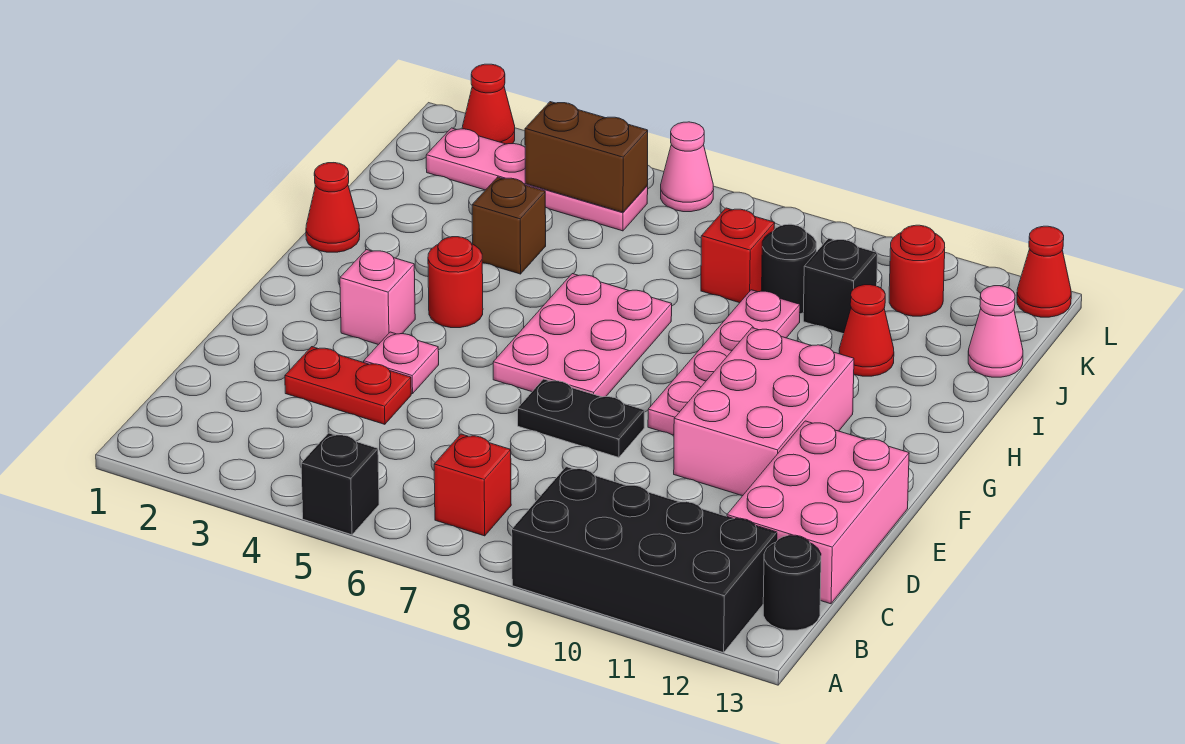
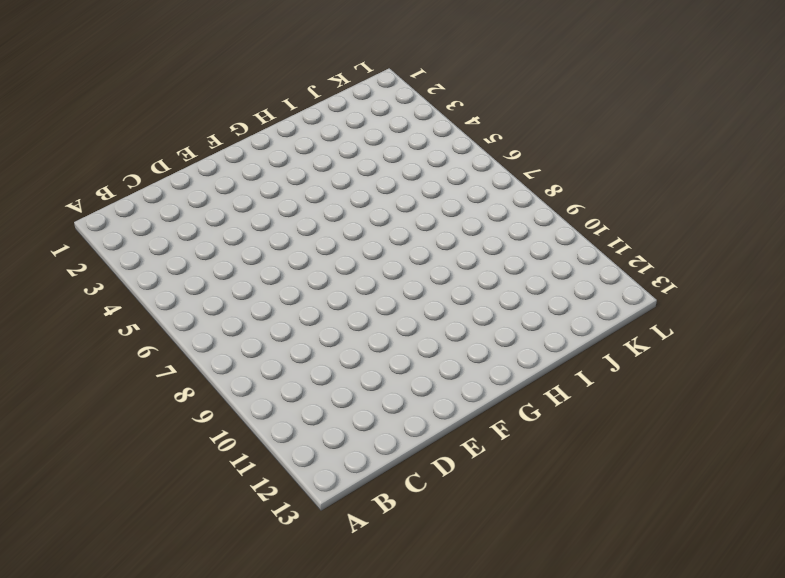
none -> black brick A5 level 1
none -> black brick A9:B12 level 1
none -> red brick B7 level 1

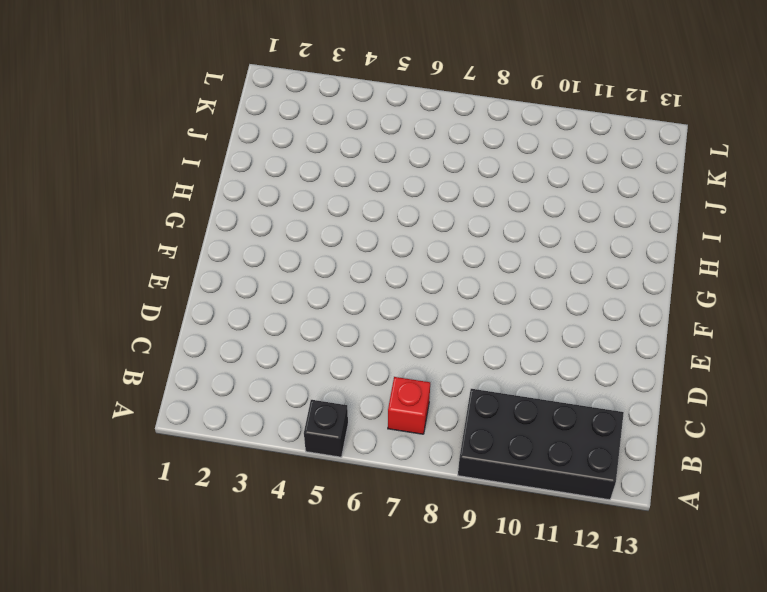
none -> black round brick B13 level 1
none -> pink brick C12:E13 level 1
none -> red plate D3:D4 level 1

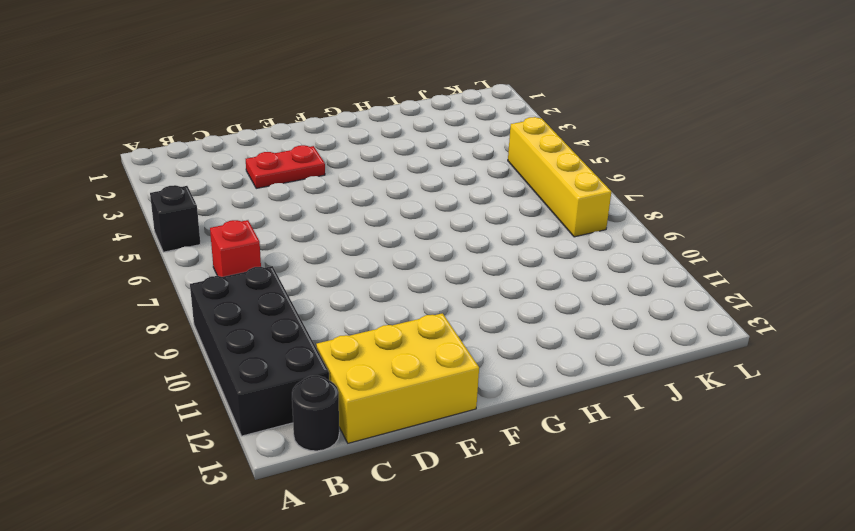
yellow brick C12:E13 level 1 -> pink brick C12:E13 level 1
red plate D3:E3 level 1 -> red plate D3:D4 level 1
yellow brick K5:K8 level 1 -> pink plate K2:K5 level 1
none -> pink plate E4 level 1
none -> black plate E7:E8 level 1
none -> pink brick E10:G11 level 1

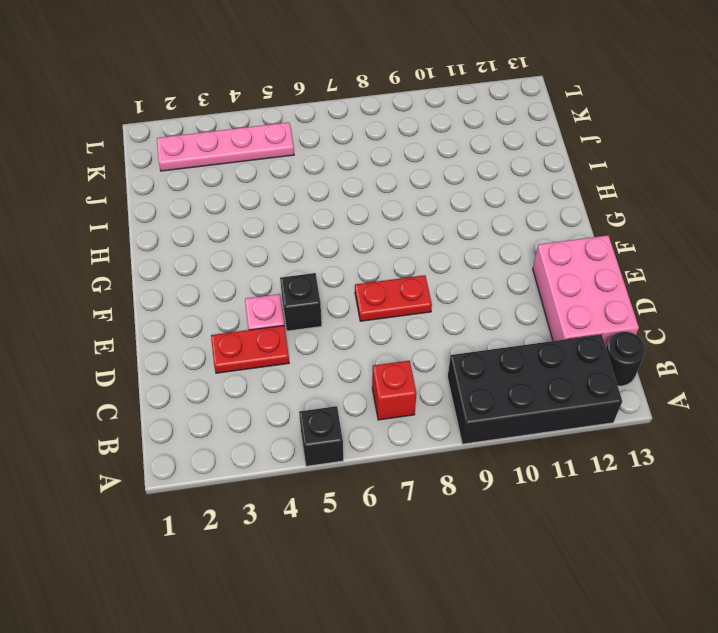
black brick E5 level 1 -> black brick J10 level 1
red plate E7:E8 level 1 -> black plate E7:E8 level 1
none -> pink brick E10:G11 level 1
none -> pink brick F3 level 1
none -> pink plate F6:H7 level 1

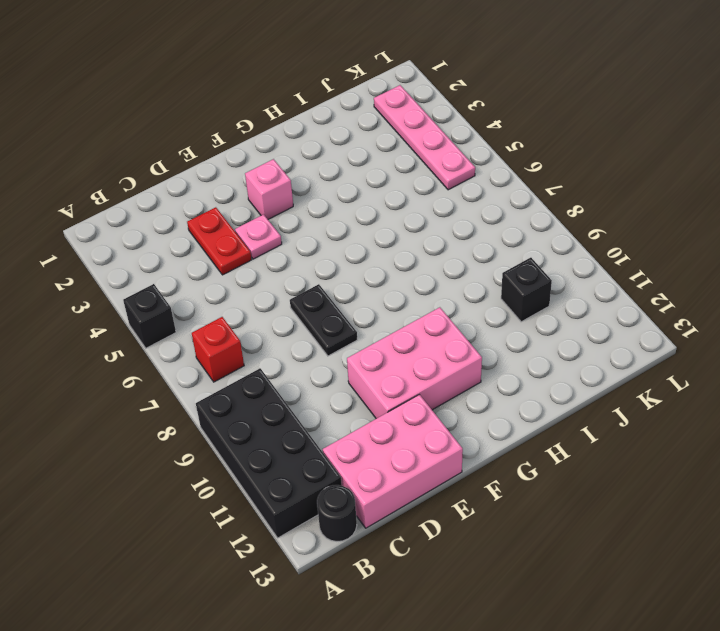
none -> pink plate F6:H7 level 1
none -> pink plate F9:I9 level 1
none -> red round brick G4 level 1

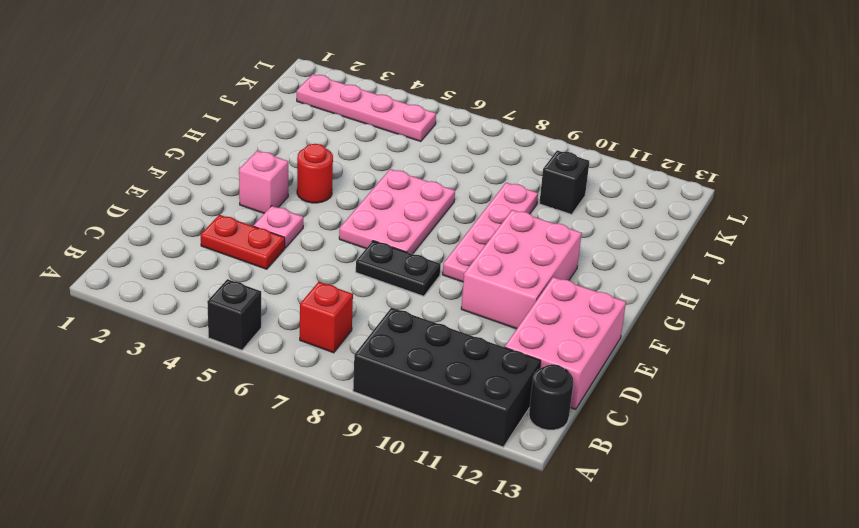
none -> red cone H1 level 1
none -> brown brick I4 level 1
none -> red cone I11 level 1

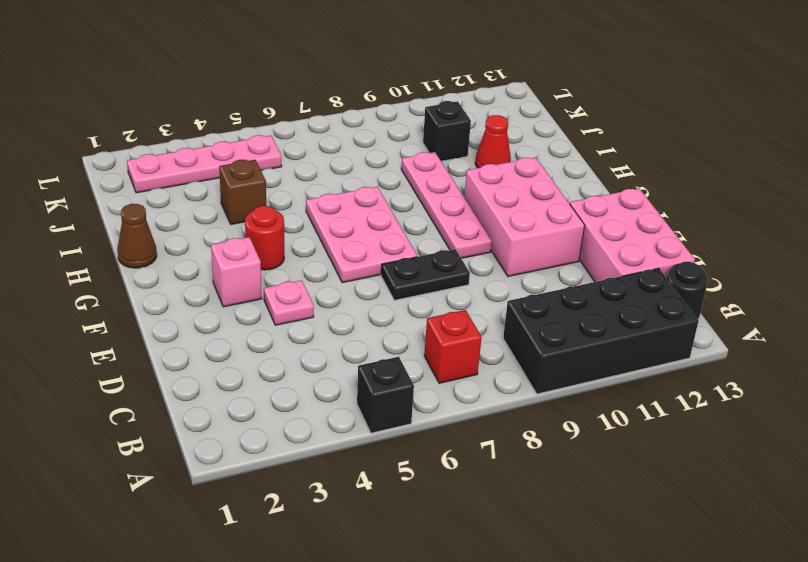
brown cone H1 level 1 -> red cone H1 level 1
none -> red plate D3:D4 level 1
none -> red brick J8 level 1
none -> black round brick J9 level 1

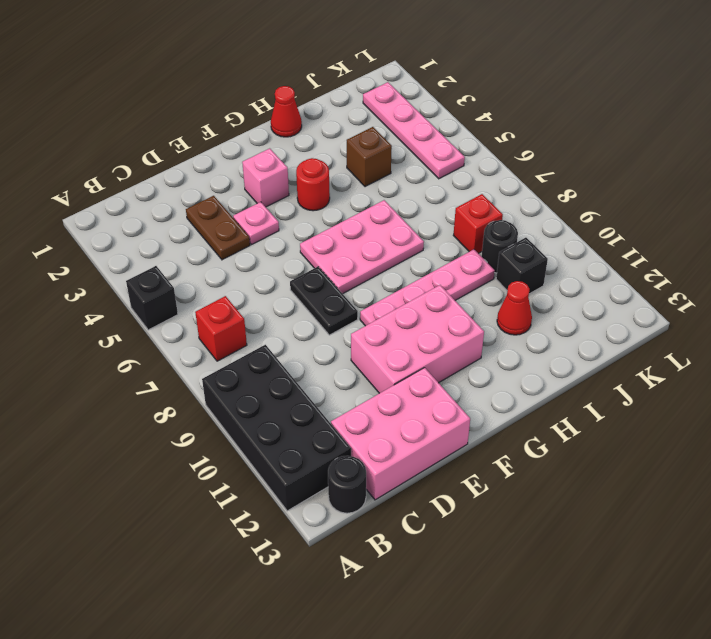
brown plate D3:D4 level 1 -> red plate D3:D4 level 1
none -> pink cone J13 level 1
none -> red round brick K11 level 1
none -> red cone L2 level 1

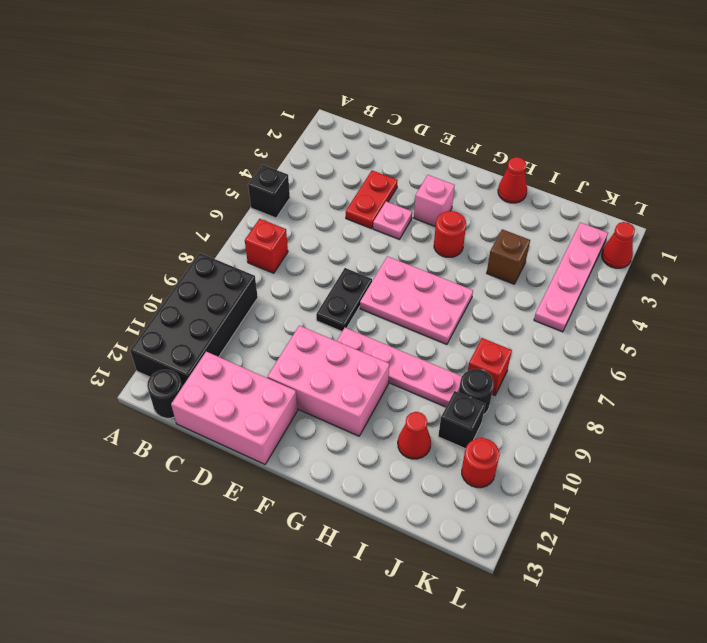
none -> pink cone J13 level 1
none -> pink cone L6 level 1
none -> red cone L13 level 1

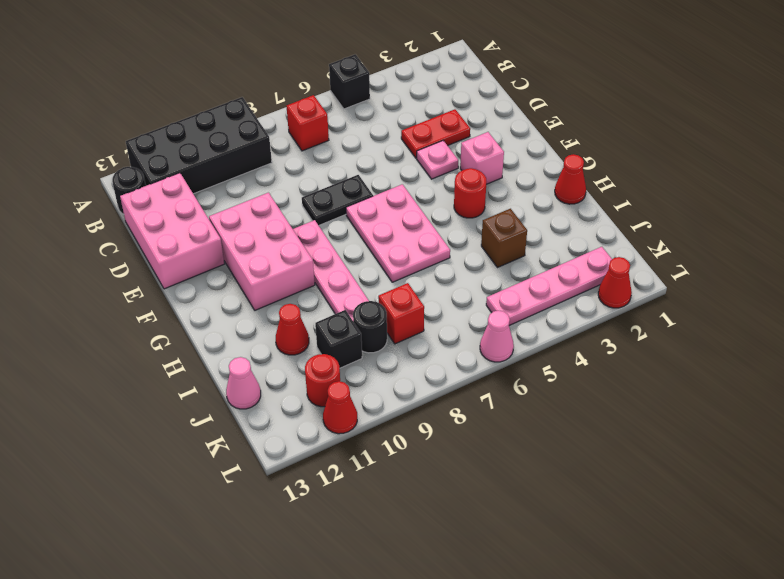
red cone L11 level 1 -> red cone L13 level 1
none -> brown brick K4:K5 level 2

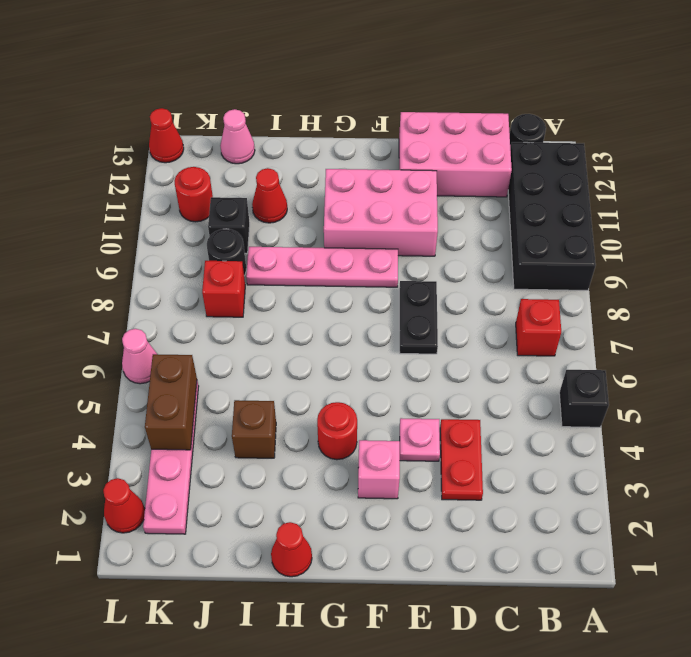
none -> pink plate F6:H7 level 1

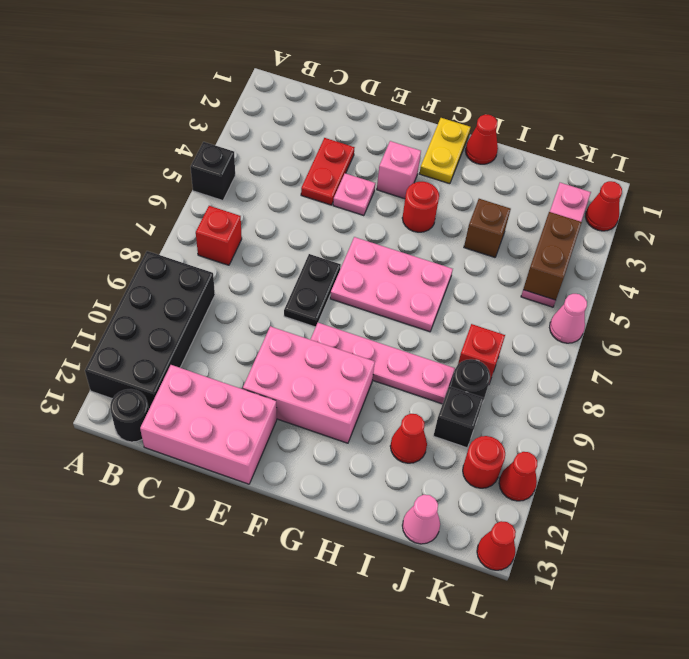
yellow plate G1:G2 level 1 -> none
red cone L11 level 1 -> none

